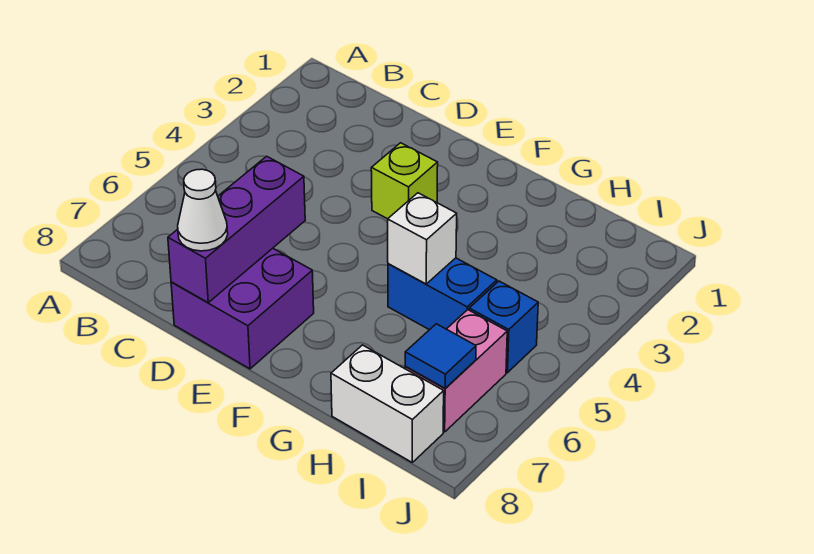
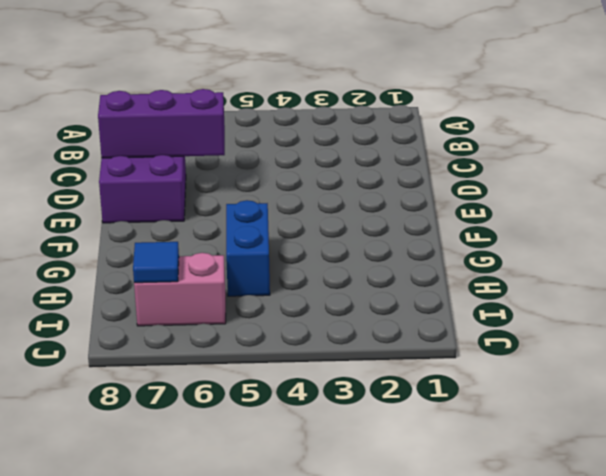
none -> lime brick E3 level 1
none -> white brick H8:I8 level 1

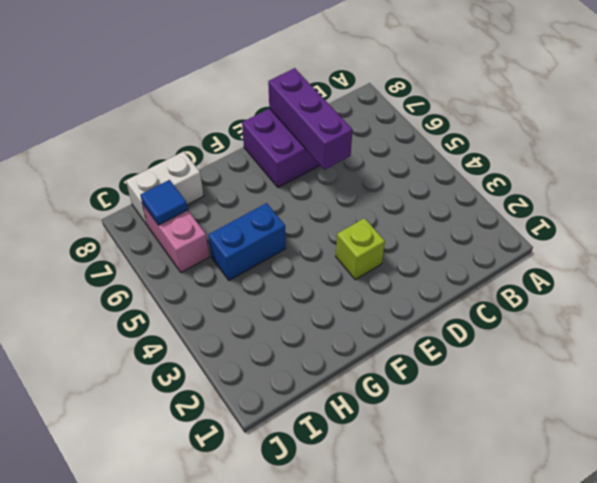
none -> blue brick I5 level 1
none -> white brick G5 level 2

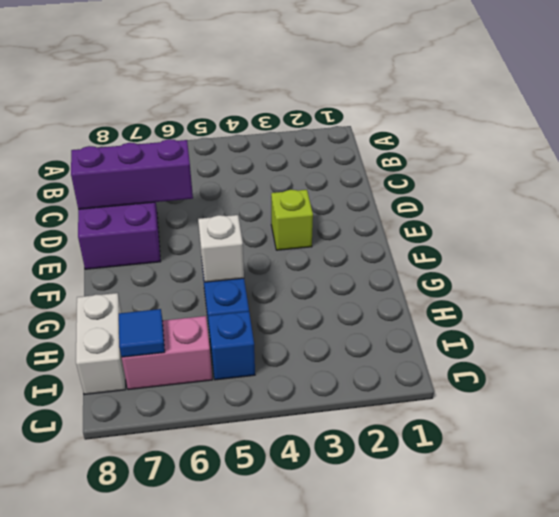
none -> white cone D8 level 3

